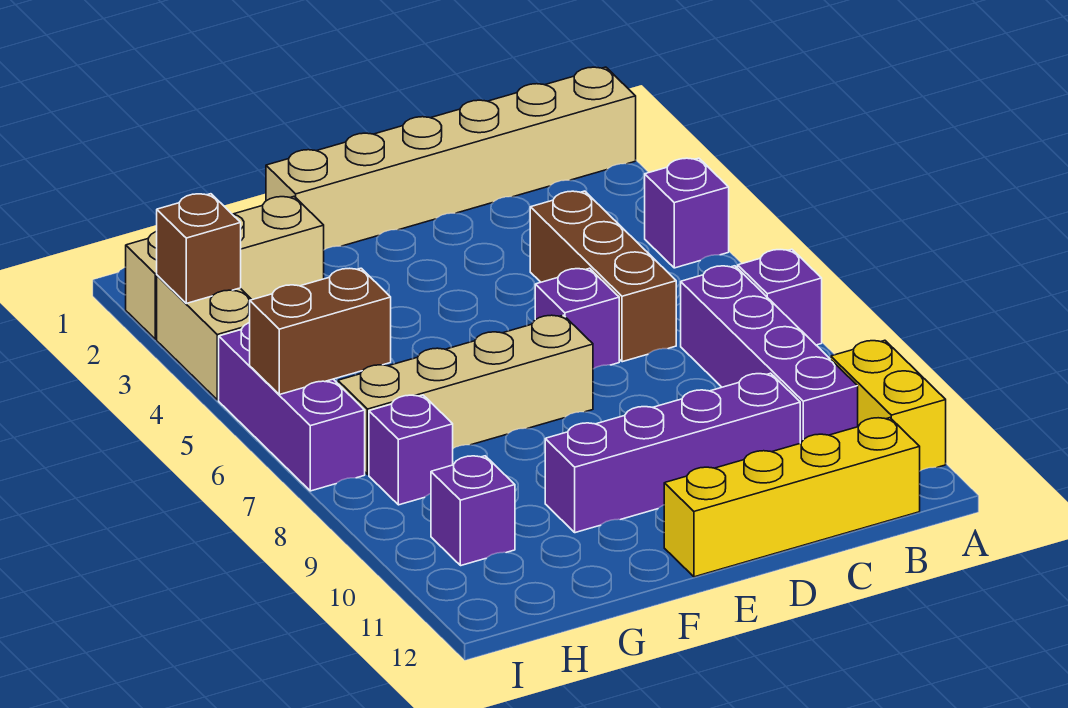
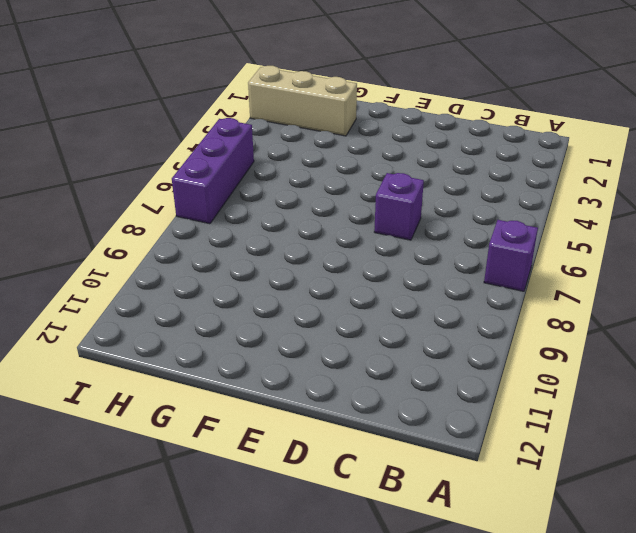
none -> tan brick A1:F1 level 1
none -> purple brick A4 level 1
none -> yellow brick A10:A11 level 1

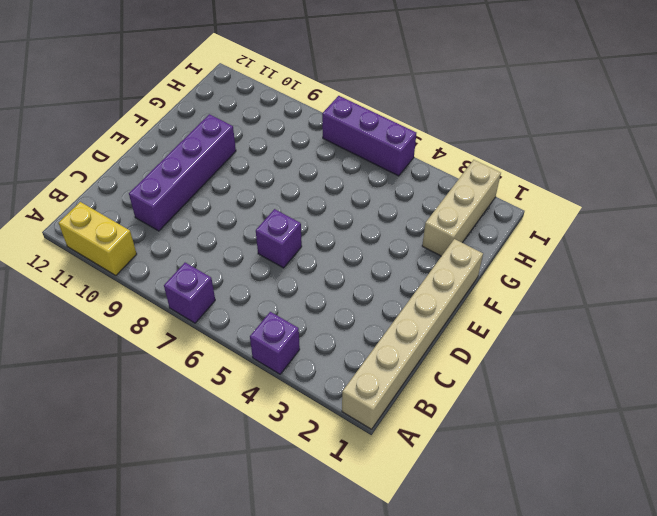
none -> purple brick B7:B10 level 1
none -> yellow brick B12:E12 level 1
none -> brown brick C4:C6 level 1

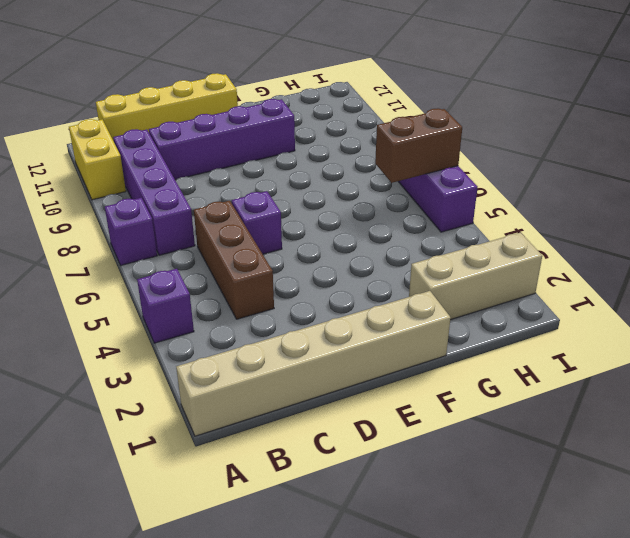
none -> tan brick E7:H7 level 1
none -> purple brick H8 level 1
none -> purple brick H10 level 1

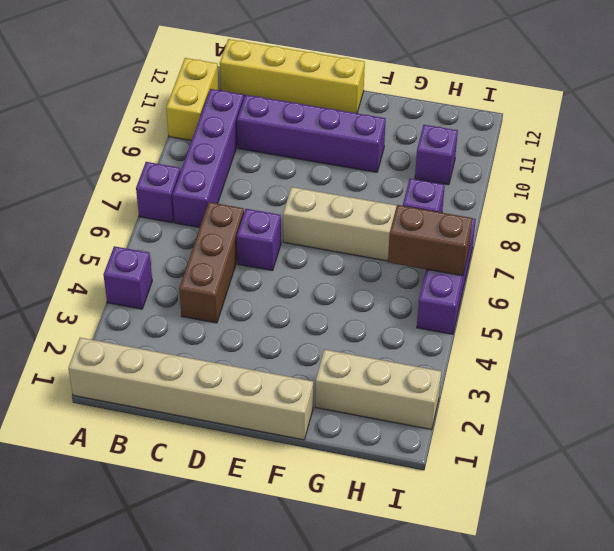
none -> tan brick I3:I4 level 1
none -> brown brick I3 level 2

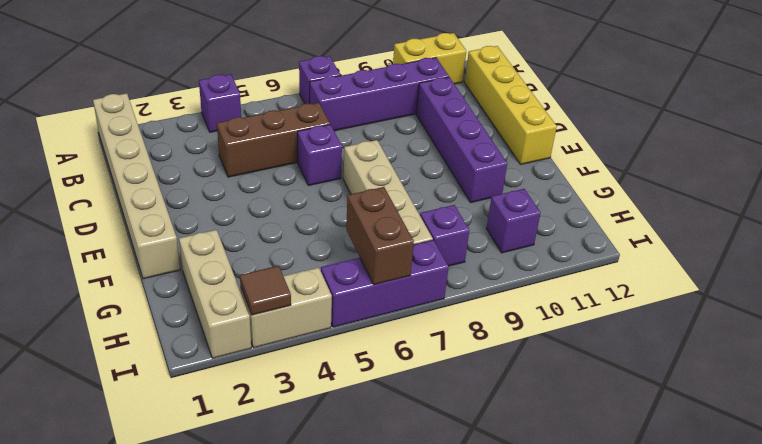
brown tile I3 level 2 -> brown brick I3 level 2

